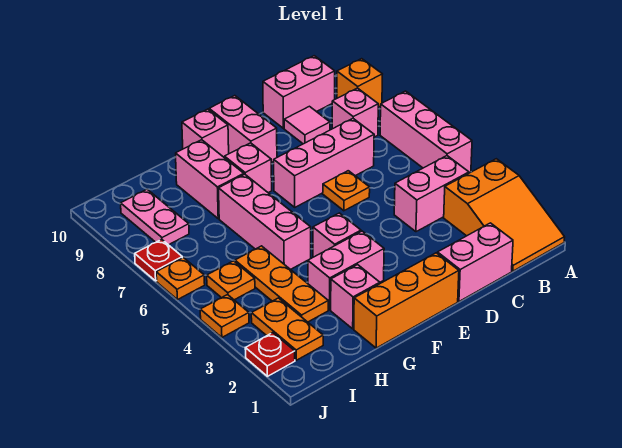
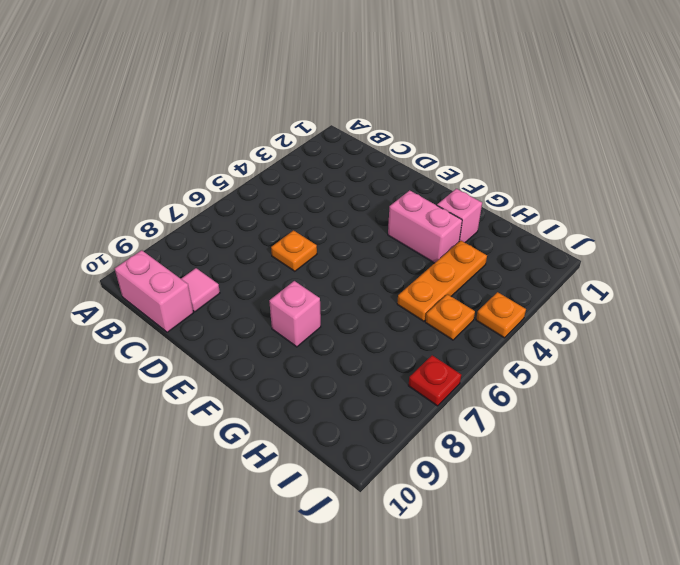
none -> orange slope A1:B3 level 1 top 3
none -> pink brick A5:A7 level 1
none -> orange brick A9 level 1

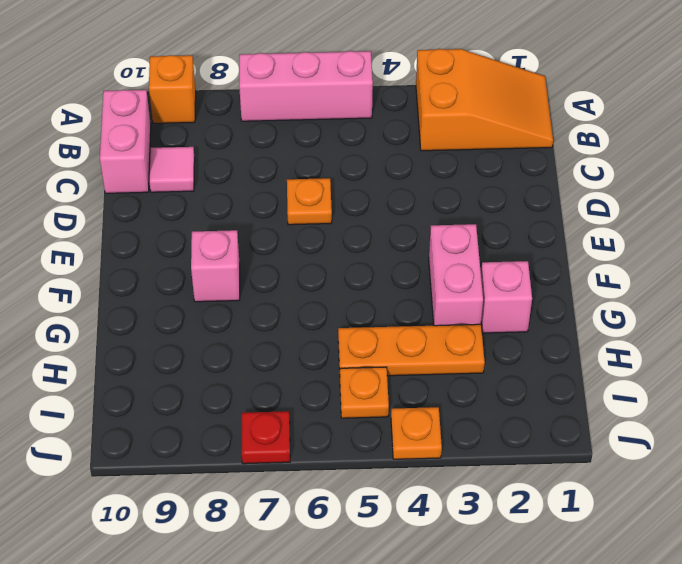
none -> pink brick B4:C4 level 1
none -> pink brick B8 level 1
none -> pink brick C1:D1 level 1

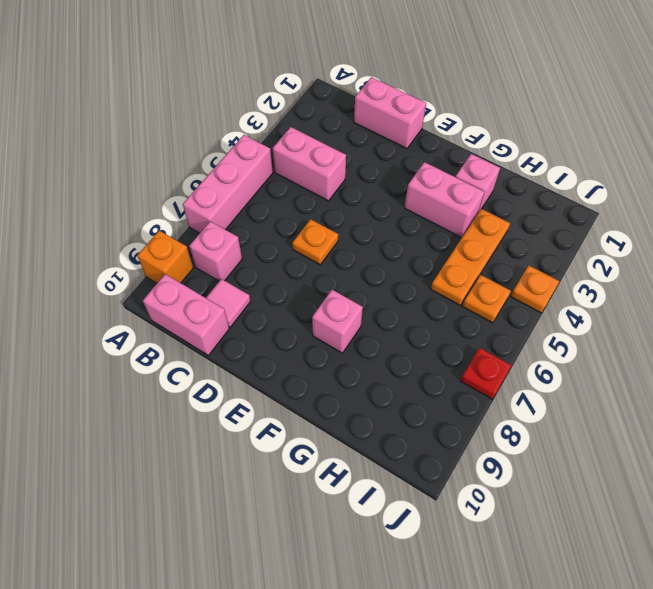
none -> orange slope A1:B3 level 1 top 3
none -> pink brick C7:E7 level 1
none -> orange brick E1:G1 level 1

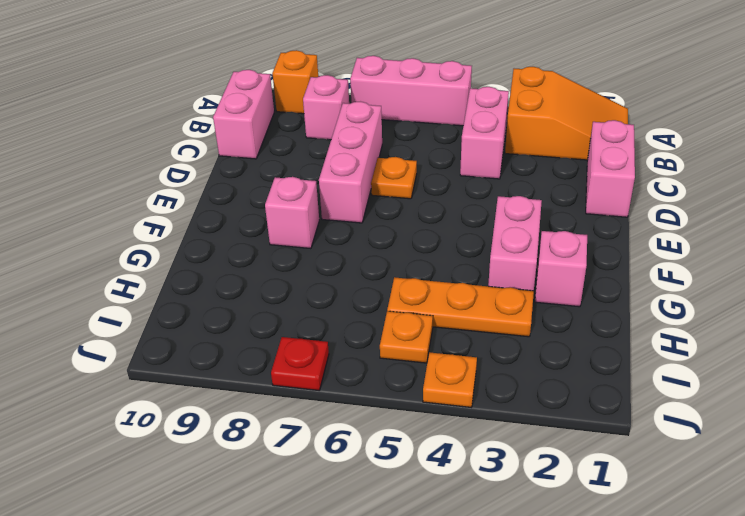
none -> pink tile C9 level 1
none -> orange brick E1:G1 level 1
none -> pink brick E9:E10 level 1

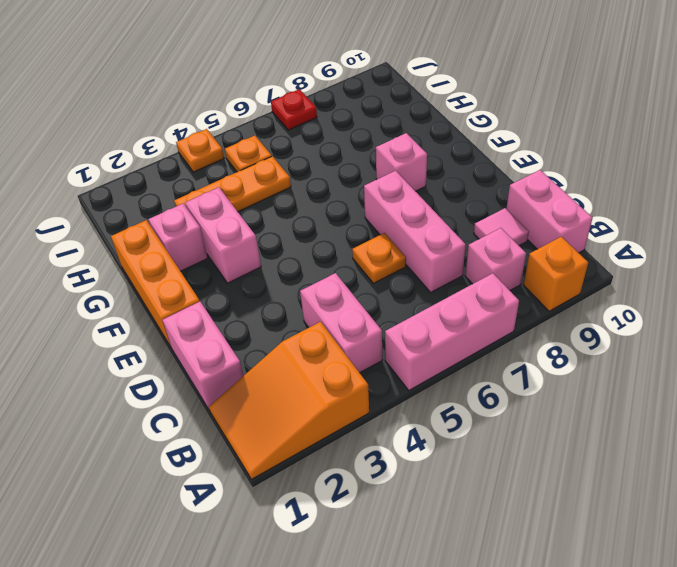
none -> pink brick E9:E10 level 1
none -> pink brick F4 level 1
none -> pink brick F10 level 1

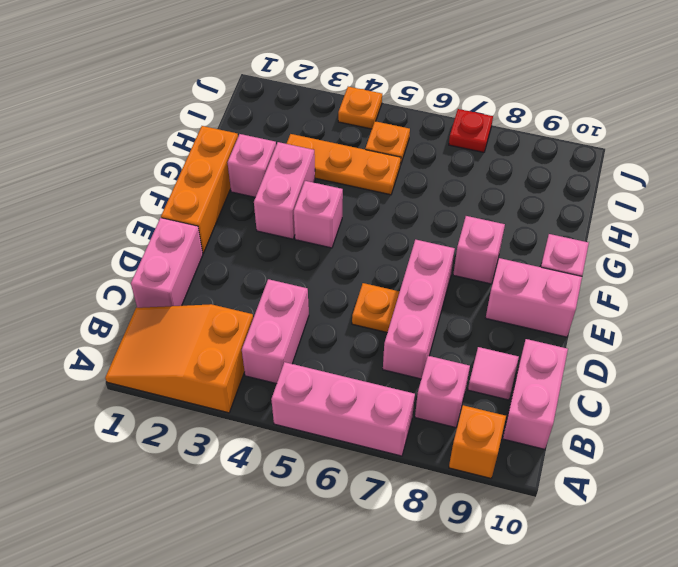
none -> pink brick G5:G7 level 1
none -> pink brick G8:G9 level 1
none -> orange plate I2:I3 level 1

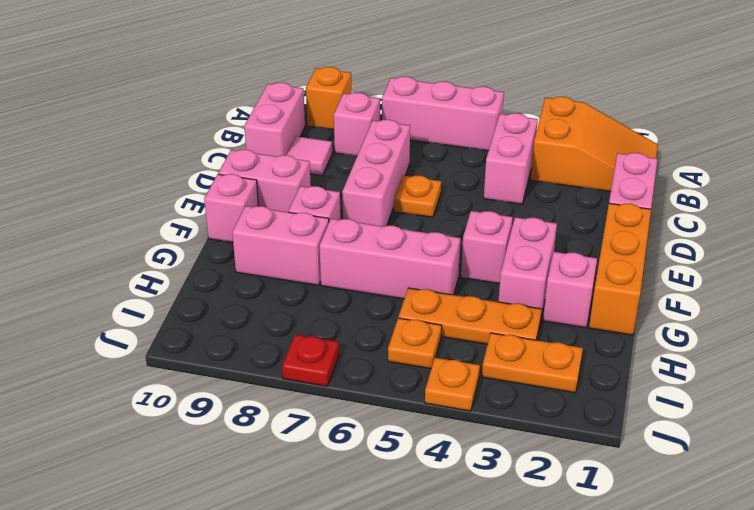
none -> pink plate I8:I9 level 1
none -> red plate J2 level 1
none -> orange plate J6 level 1

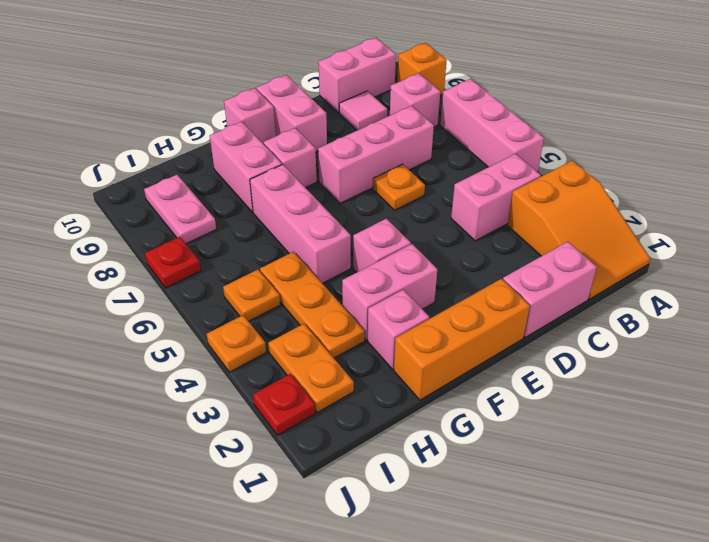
none -> orange plate J6 level 1

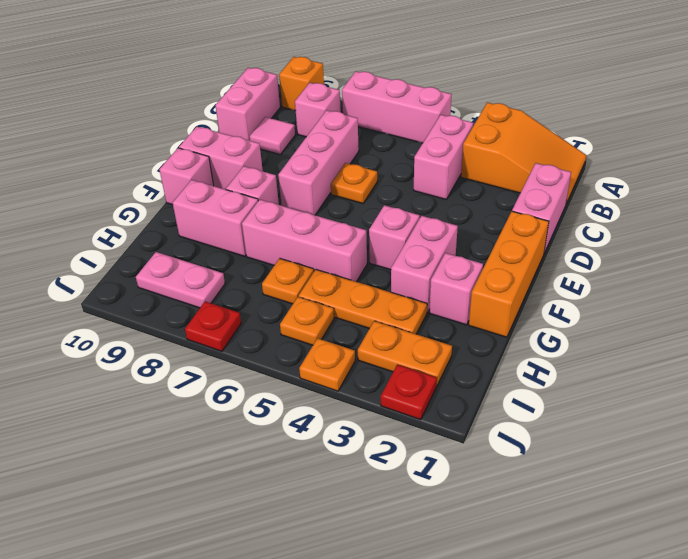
orange plate H6 level 1 -> orange plate J6 level 1

